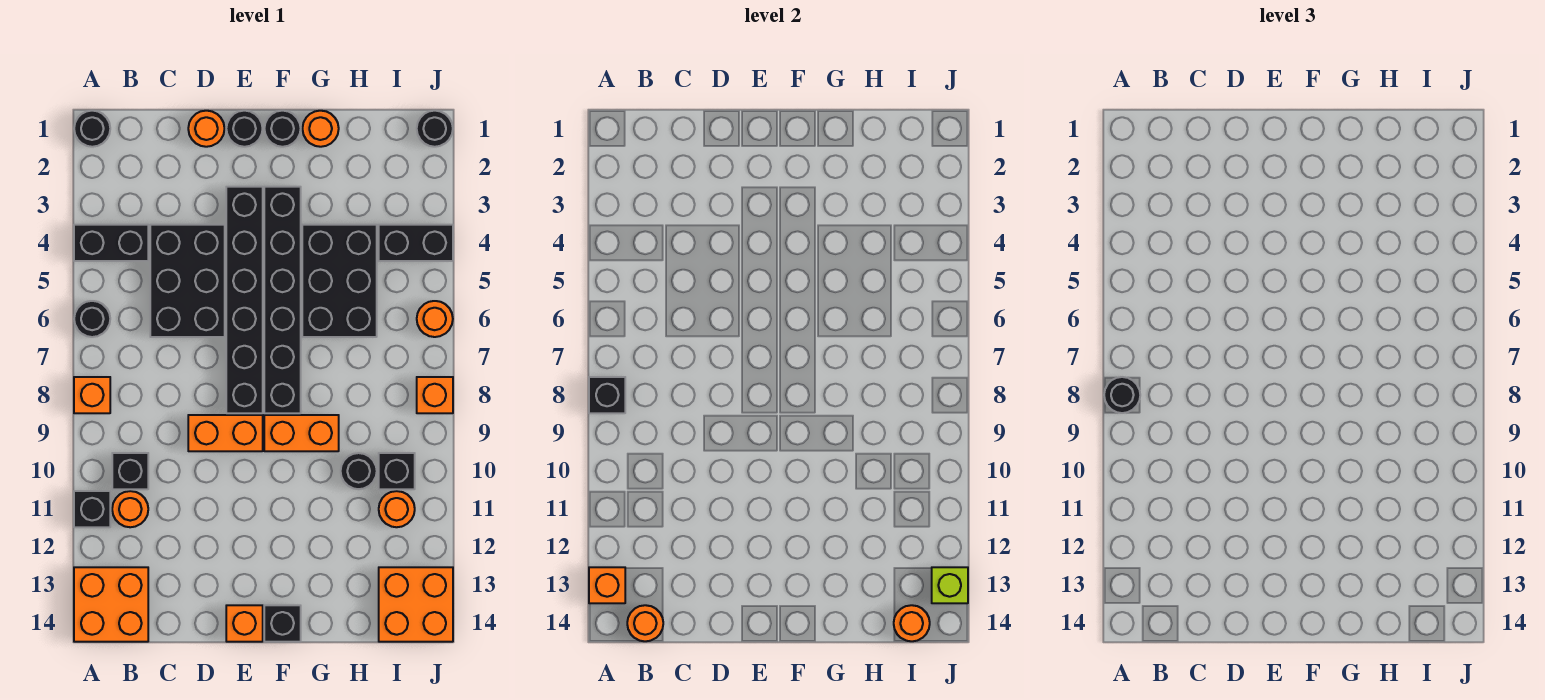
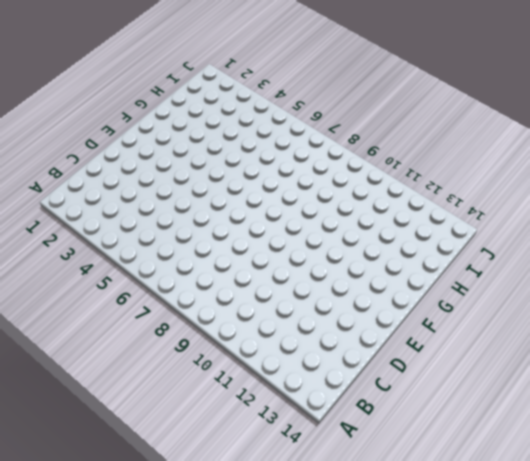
none -> black round brick A1 level 1
none -> black brick A4:B4 level 1
none -> black round brick A6 level 1
none -> orange brick A8 level 1

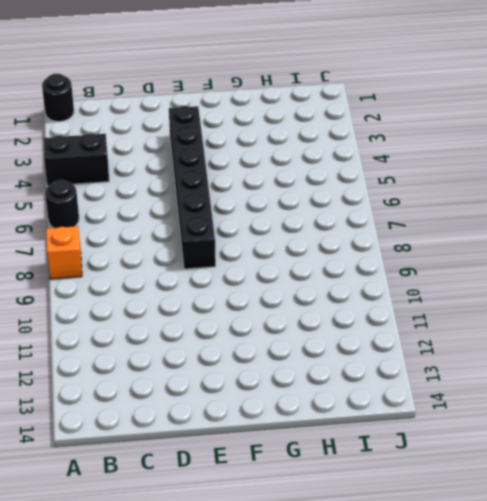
none -> black brick A11 level 1
none -> orange brick A13:B14 level 1
none -> black brick B10 level 1
none -> orange round brick B11 level 1

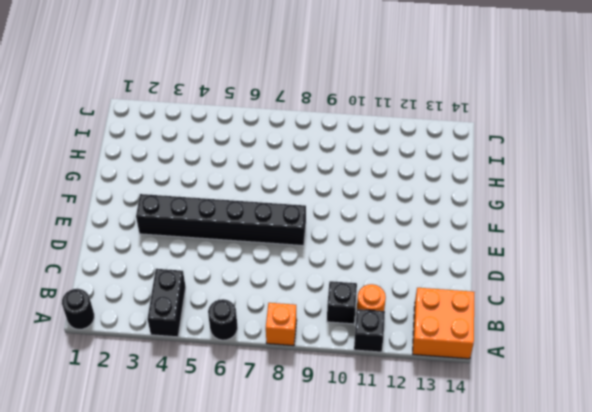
none -> black brick C4:D6 level 1
none -> orange round brick D1 level 1
none -> orange brick D9:E9 level 1
none -> black round brick E1 level 1

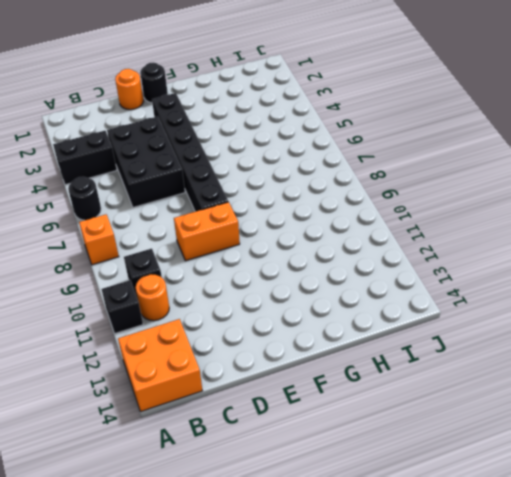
none -> black round brick A1 level 1
none -> orange brick E14 level 1
none -> black round brick F1 level 1
none -> black brick F3:F8 level 1

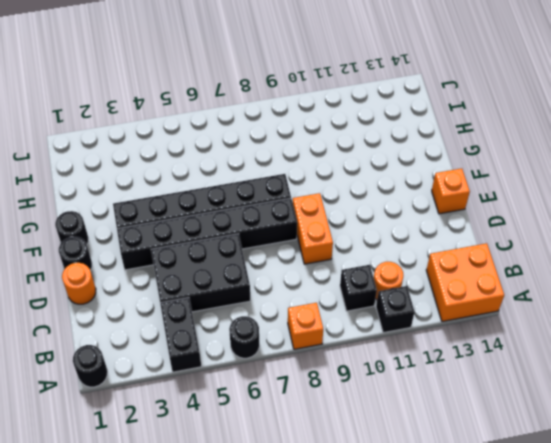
none -> orange brick F9:G9 level 1
none -> black brick F14 level 1
none -> orange round brick G1 level 1
none -> black brick G4:H6 level 1

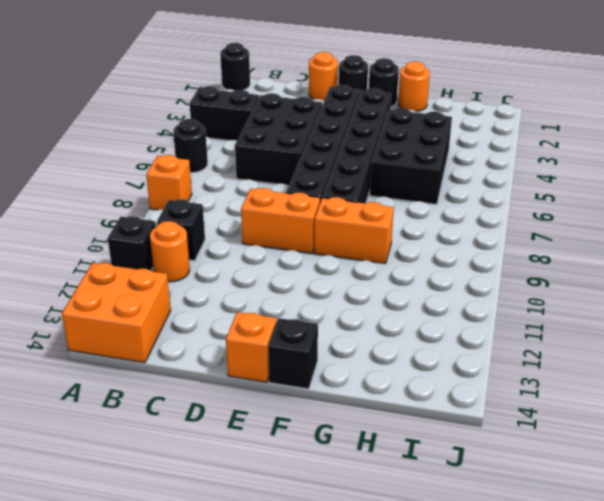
none -> black round brick H10 level 1
none -> black brick I4:J4 level 1
none -> black brick I10 level 1
none -> orange round brick I11 level 1

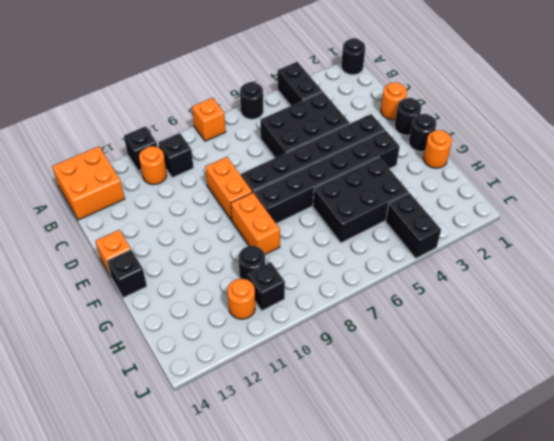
none -> orange brick I13:J14 level 1
none -> black round brick J1 level 1
none -> orange round brick J6 level 1
none -> orange brick J8 level 1

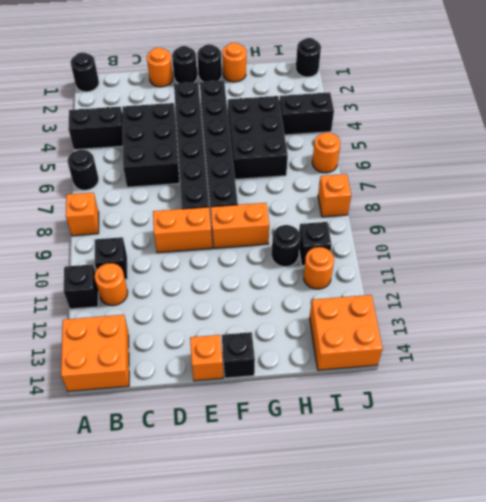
none -> black brick A8 level 2
none -> orange brick A13 level 2
none -> orange round brick B14 level 2
none -> orange round brick I14 level 2

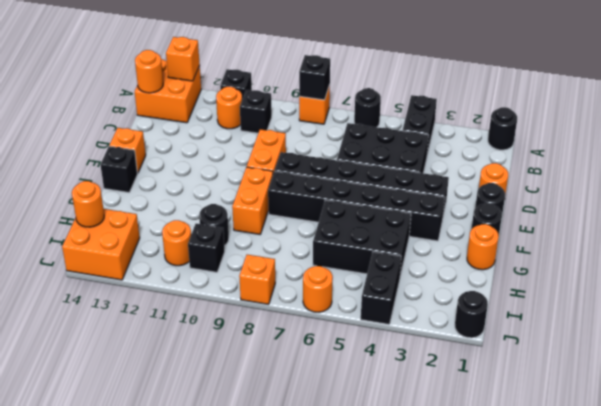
none -> lime brick J13 level 2
none -> black round brick A8 level 3

